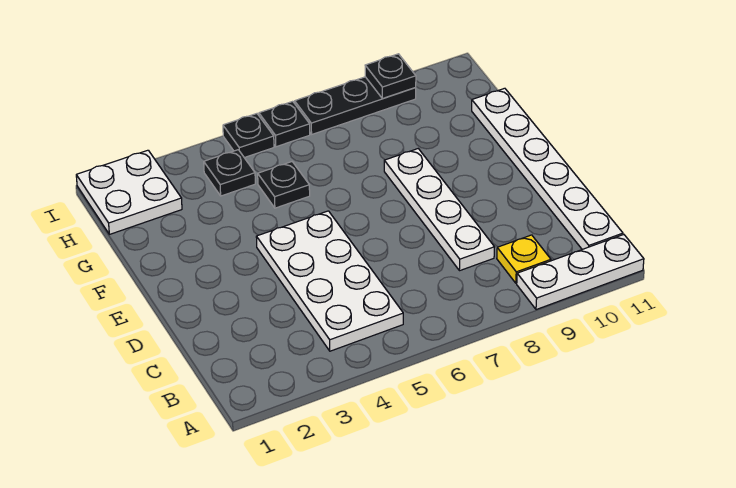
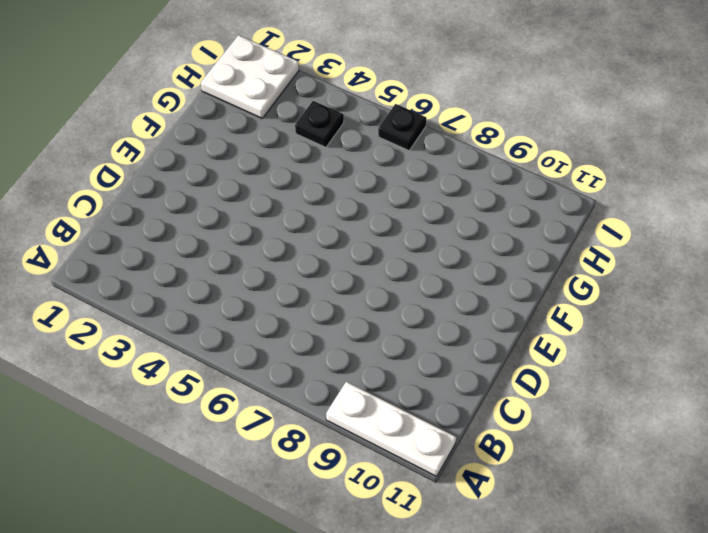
none -> white plate B4:E5 level 1
none -> yellow plate B9 level 1
none -> white plate B11:G11 level 1

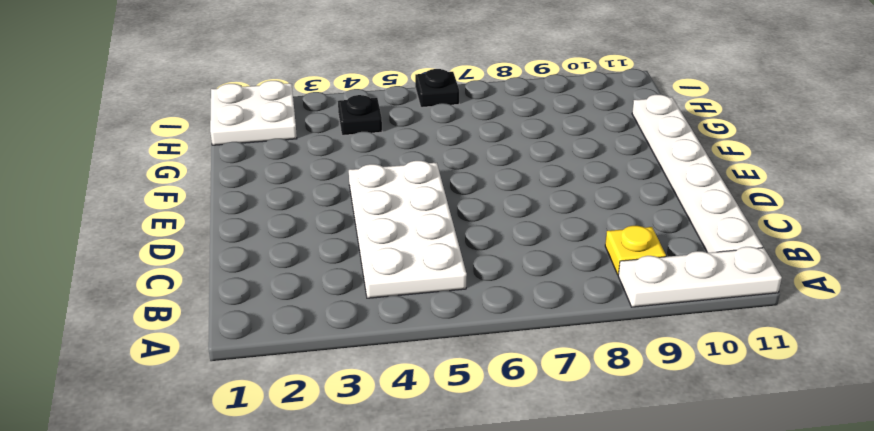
none -> white plate C8:F8 level 1
none -> black plate G5 level 1
none -> black plate I5 level 1

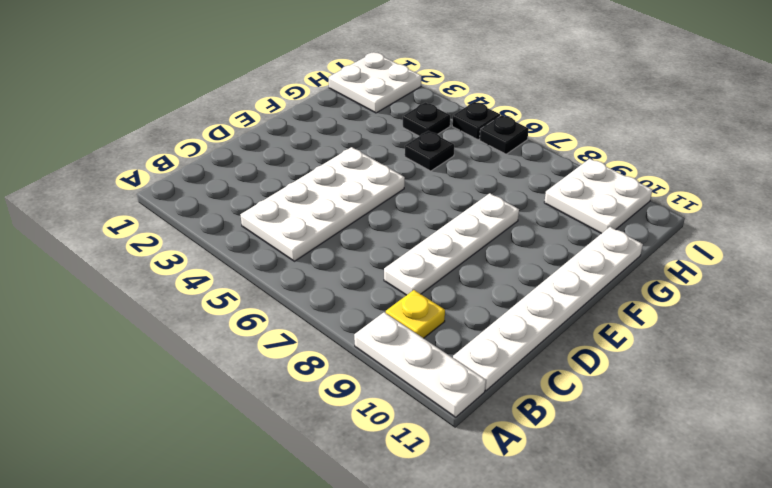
white plate H9:I10 level 1 -> black plate I7:I9 level 1
none -> black plate I9 level 2

